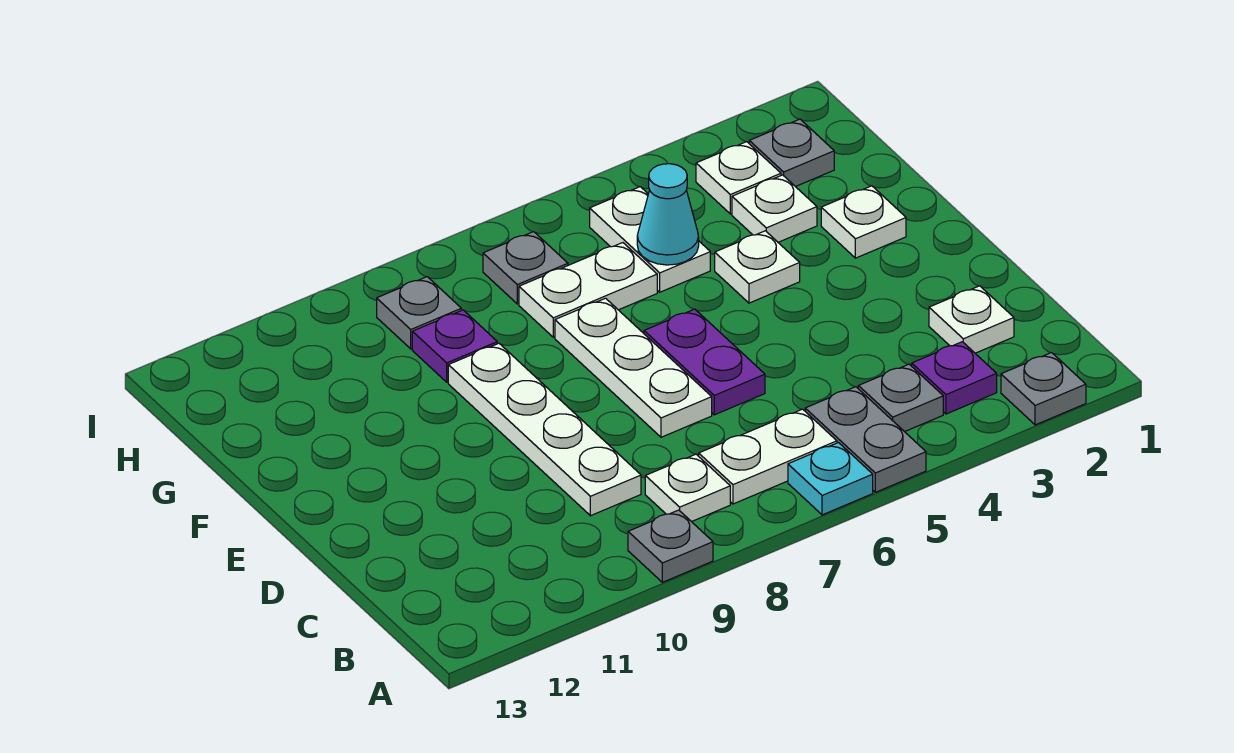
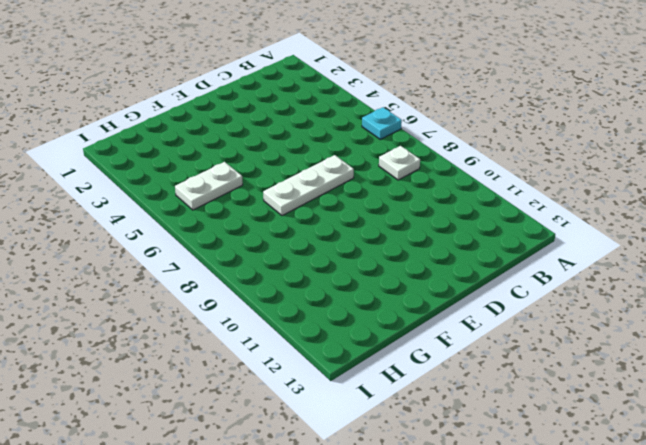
none -> grey plate A2 level 1
none -> grey plate A5:B5 level 1
none -> grey plate A9 level 1

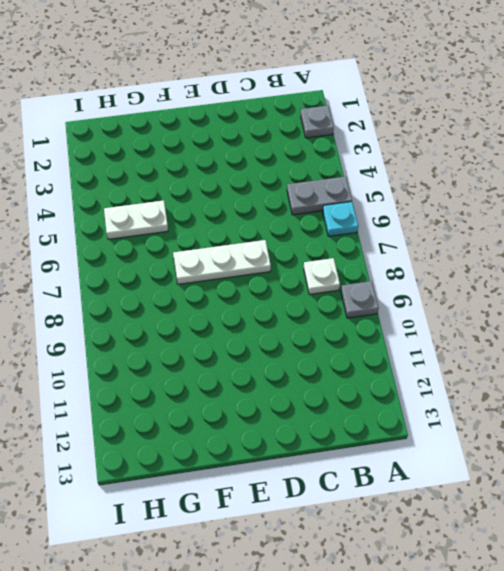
none -> purple plate B3 level 1
none -> grey plate B4 level 1
none -> white plate B6:B7 level 1

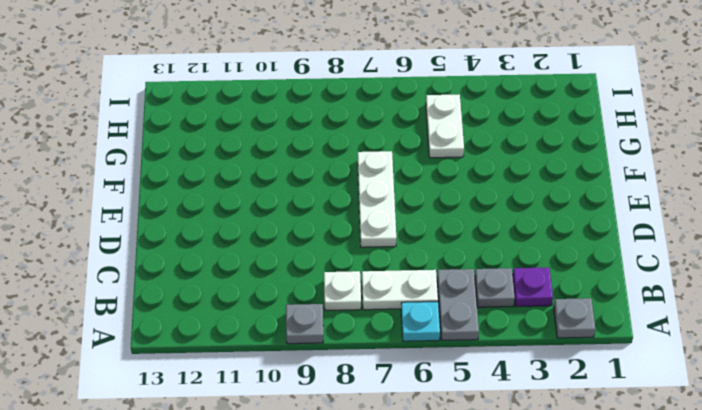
none -> white plate C2 level 1
none -> white plate C9:F9 level 1
none -> purple plate D6:E6 level 1

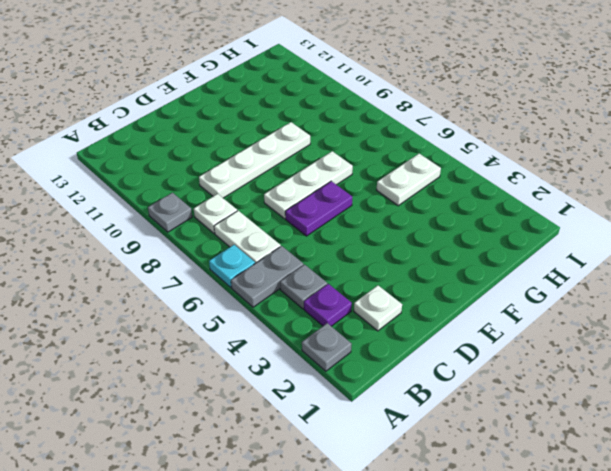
none -> white plate F2 level 1
none -> white plate F4 level 1
none -> white plate G3 level 1

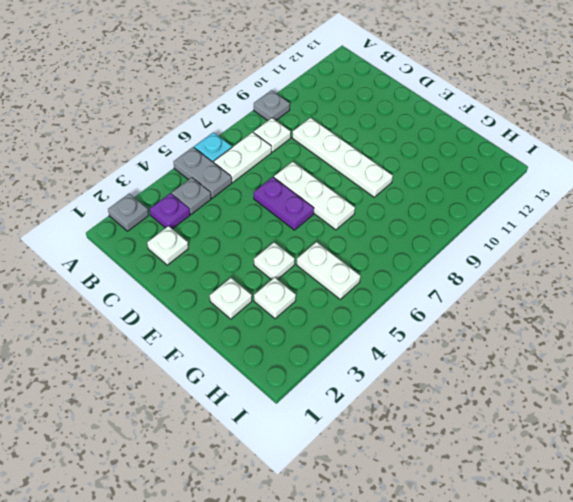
none -> white plate G6:G7 level 1
none -> purple plate G9 level 1
none -> grey plate H2 level 1

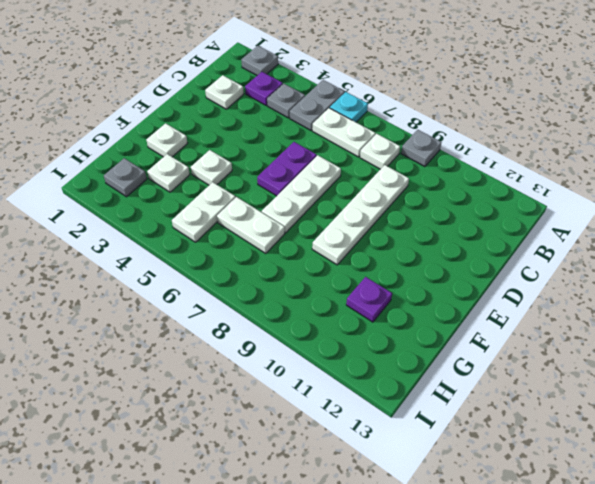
purple plate G11 level 1 -> purple plate G9 level 1
none -> white plate H3 level 1
none -> grey plate H7 level 1
none -> grey plate H9 level 1

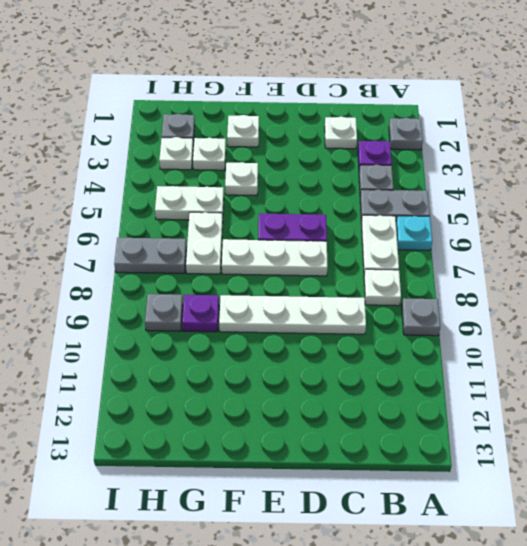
grey plate H7:I7 level 1 -> grey plate H7 level 1
none -> cyan cone G5 level 2

